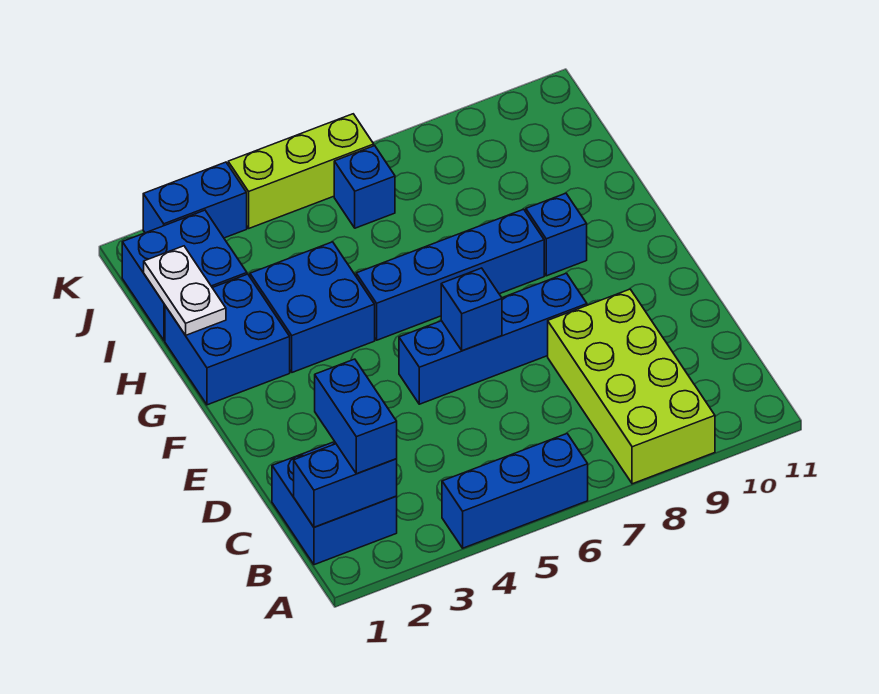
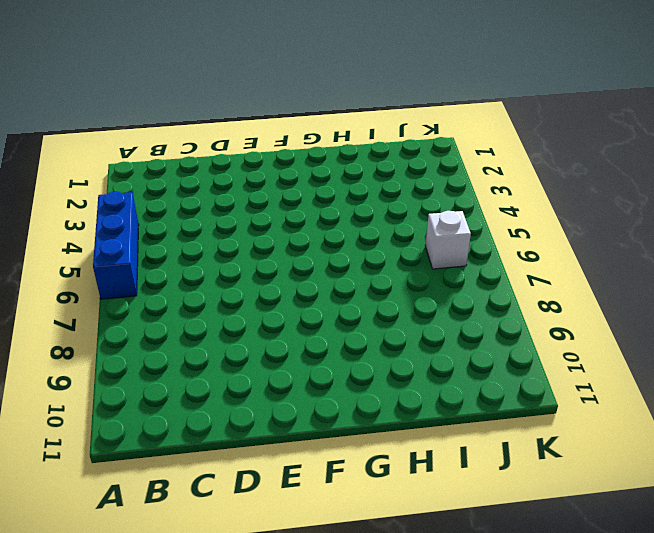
white brick J6 level 1 -> blue brick J6 level 1
none -> lime brick A8:D9 level 1
none -> blue brick B1:C2 level 1
none -> blue brick E5:E8 level 1

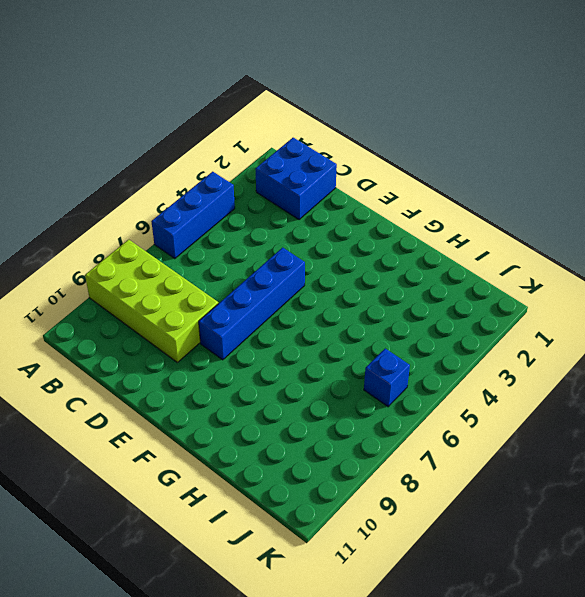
none -> blue brick G1:H2 level 1
none -> blue brick G3:H4 level 1
none -> blue brick G5:G8 level 1

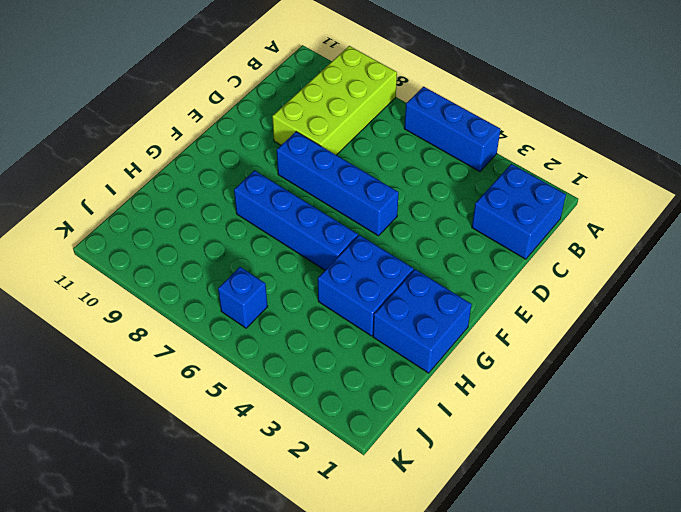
none -> blue brick G9 level 1
none -> blue brick I1:J2 level 1
none -> blue brick K2:K3 level 1

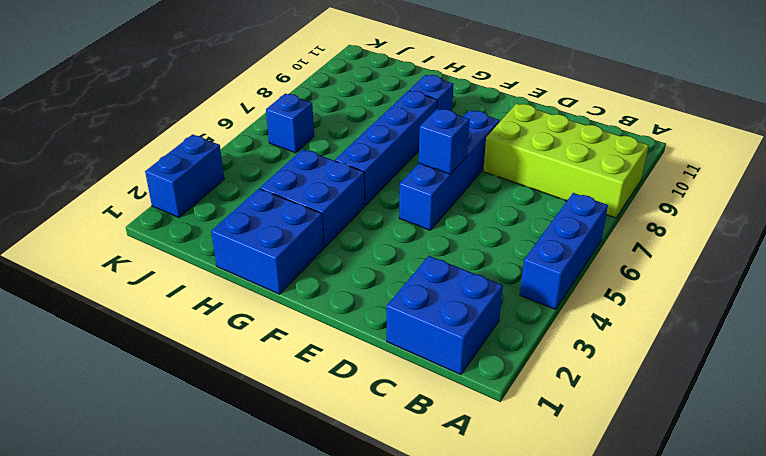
none -> blue brick I1:J2 level 1
none -> lime brick K4:K6 level 1
none -> blue brick B1:B2 level 2

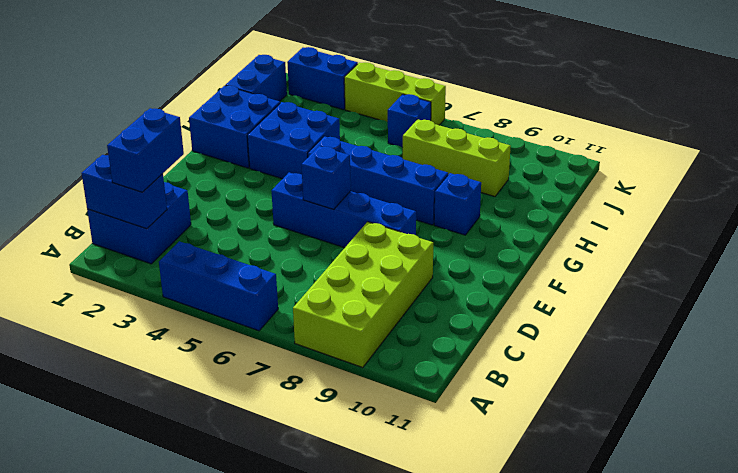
blue brick I1:J1 level 1 -> blue brick I1:J2 level 1
lime brick I7:I9 level 1 -> none
none -> white plate H1:I1 level 2

